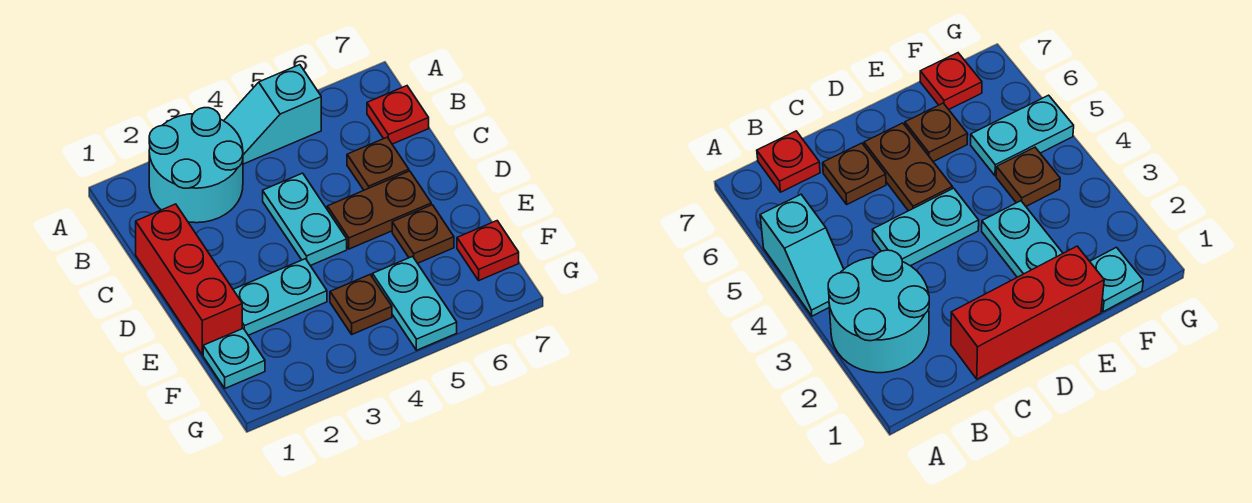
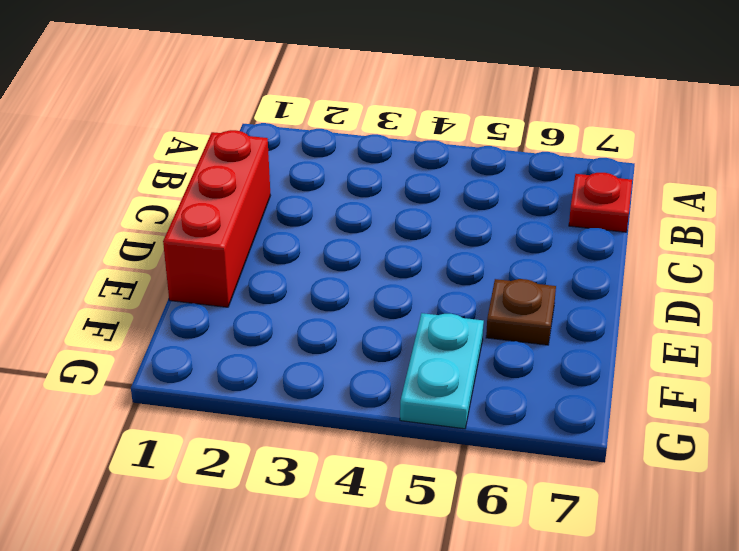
none -> cyan round brick A2:B3 level 1
none -> cyan slope A4:A5 level 1 top 5
none -> cyan plate C4:D4 level 1

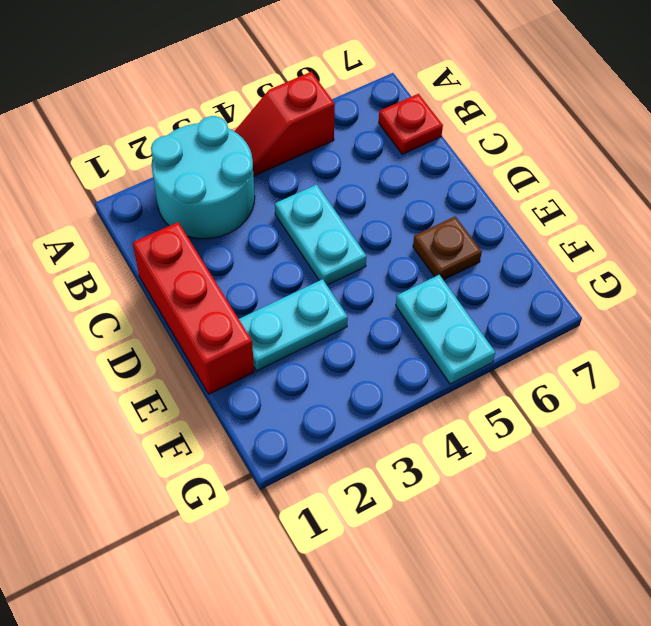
red slope A4:A5 level 1 top 5 -> cyan slope A4:A5 level 1 top 5
none -> brown plate C6 level 1
none -> brown plate D5:D6 level 1
none -> cyan plate F1 level 1

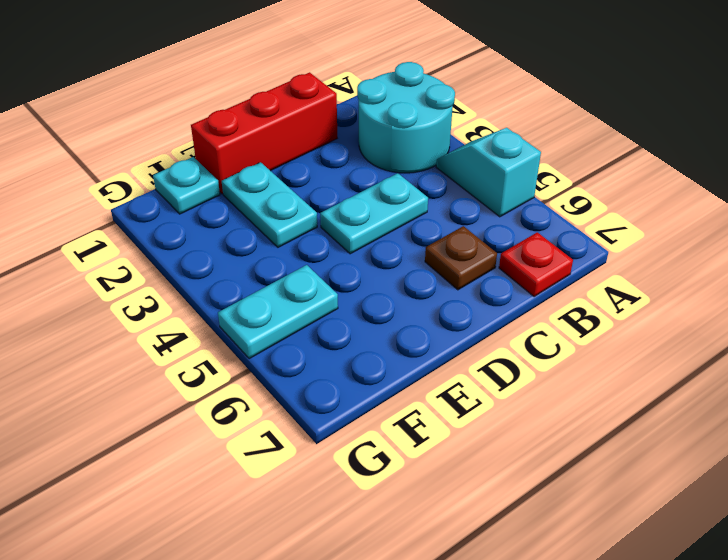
none -> brown plate D5:D6 level 1
none -> brown plate E6 level 1
none -> brown plate F4 level 1

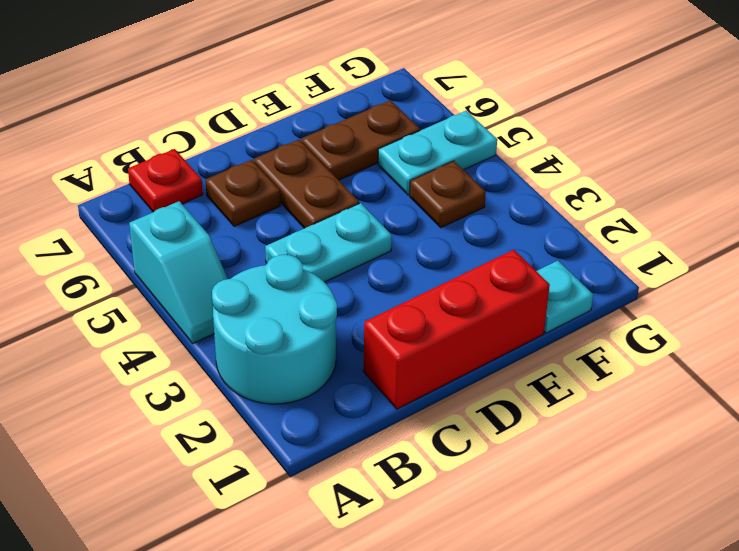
brown plate E6:F6 level 1 -> brown plate E6 level 1
none -> cyan plate E2:E3 level 1
none -> red plate F7 level 1

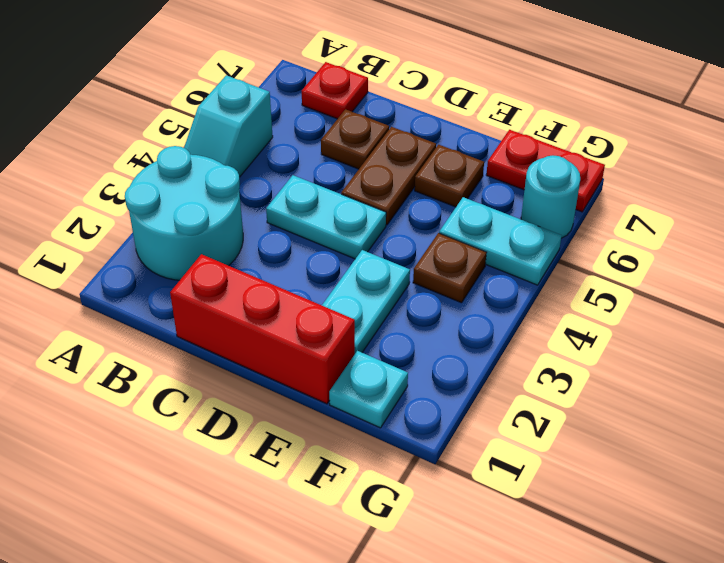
red plate F7:G7 level 1 -> red plate F7 level 1
cyan round brick G6 level 1 -> none

